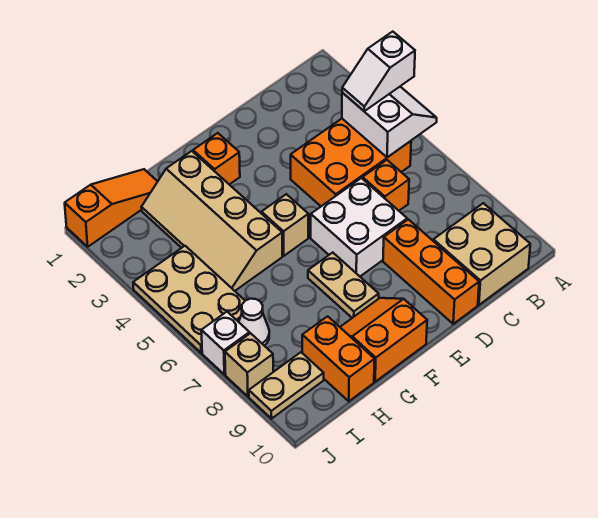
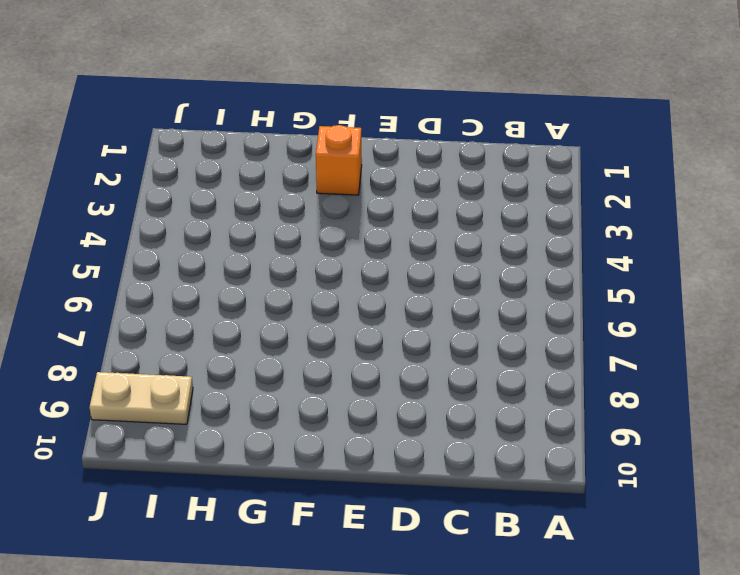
none -> orange brick B4:D5 level 1
none -> tan brick B9:C10 level 1
none -> orange brick C6 level 1

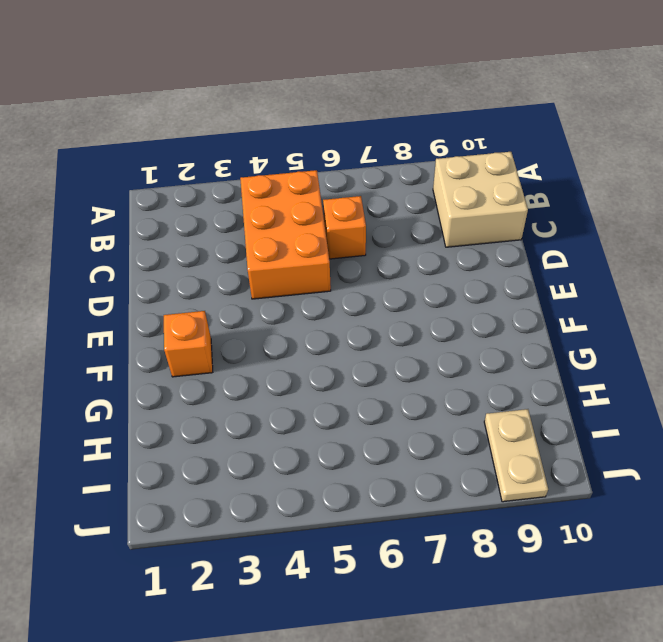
none -> white brick D6:E7 level 1
none -> orange brick D8:D10 level 1
none -> tan brick F5 level 1

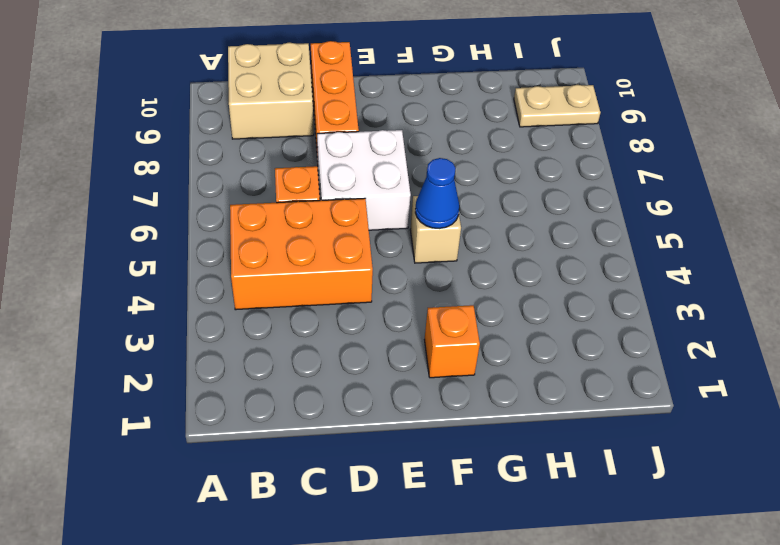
blue cone F5 level 2 -> none
none -> tan plate F7:F8 level 1
none -> orange slope F9:G10 level 1 top 10
none -> tan slope G2:H5 level 1 top G

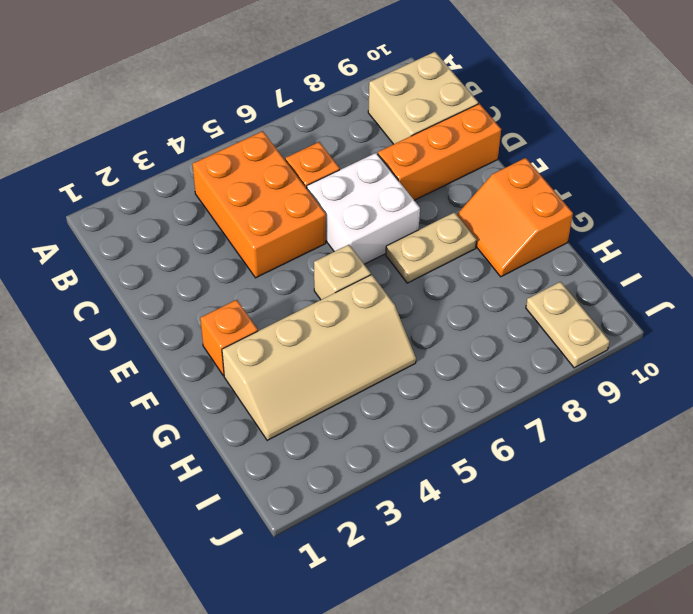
none -> orange slope H1:J1 level 1 top J
none -> orange brick H9:H10 level 1
none -> tan plate I4:J6 level 1

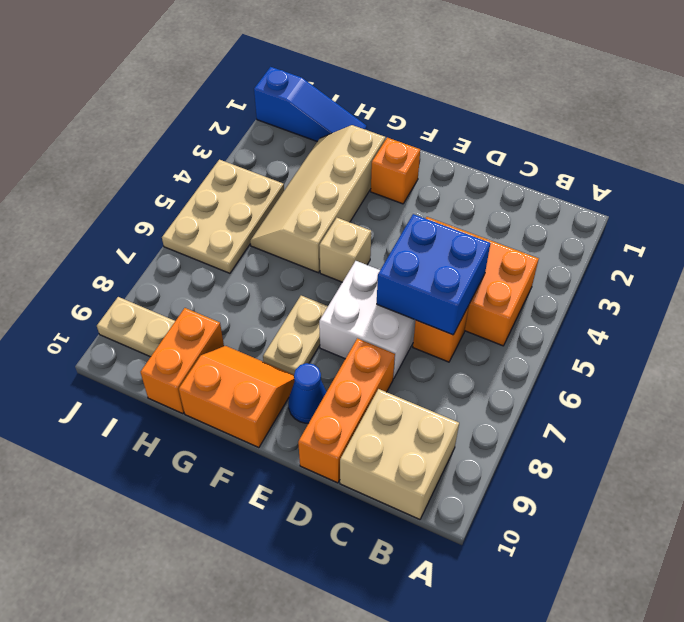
blue brick C5:D6 level 2 -> none
blue cone E9 level 1 -> none
blue slope H1:J1 level 1 top J -> orange slope H1:J1 level 1 top J
none -> white cone I7 level 1
none -> white brick J7 level 1
none -> tan brick J8 level 1

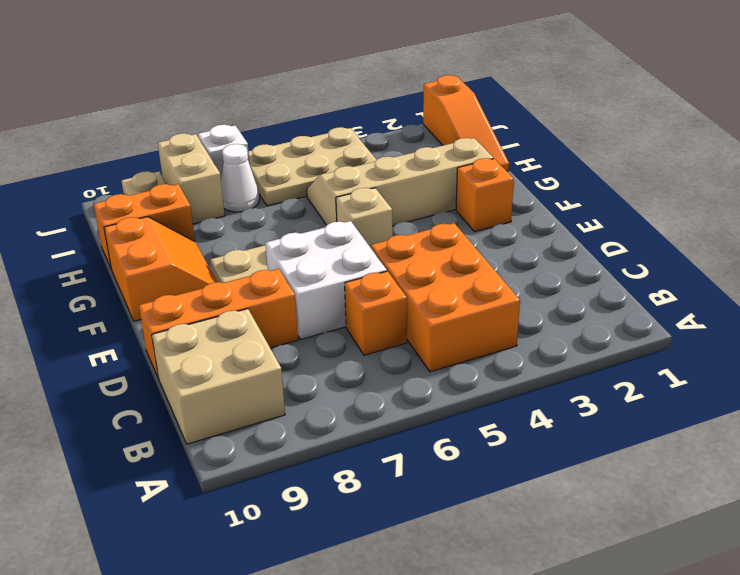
tan brick I8:J8 level 1 -> tan brick J8 level 1
none -> white slope A4:B5 level 2 top B
none -> white slope A4:B4 level 3 top A

